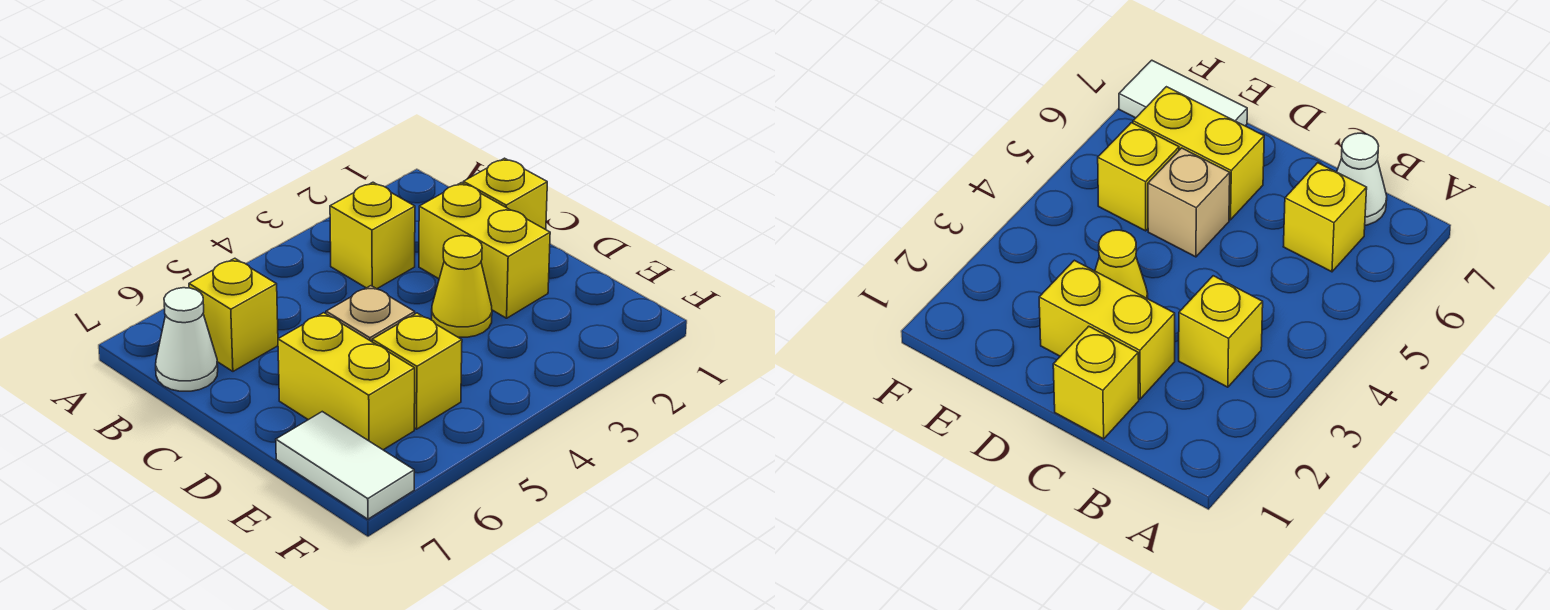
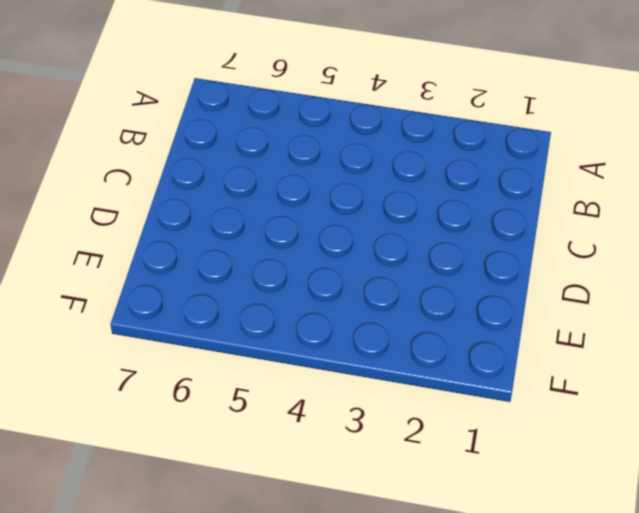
none -> yellow brick B3 level 1
none -> yellow brick B6 level 1

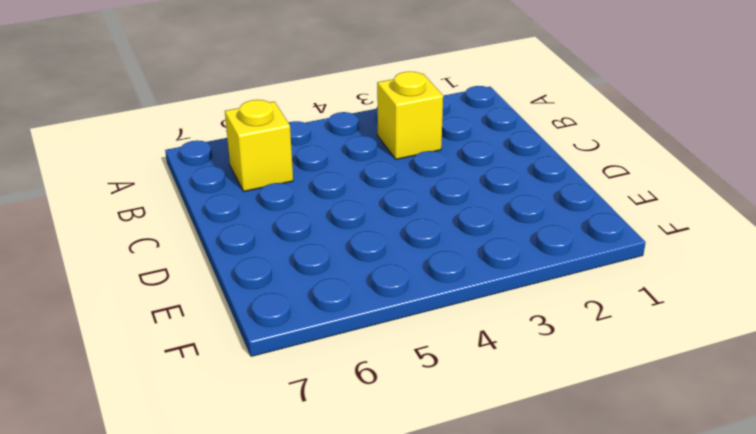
none -> white cone B7 level 1
none -> yellow brick C1 level 1

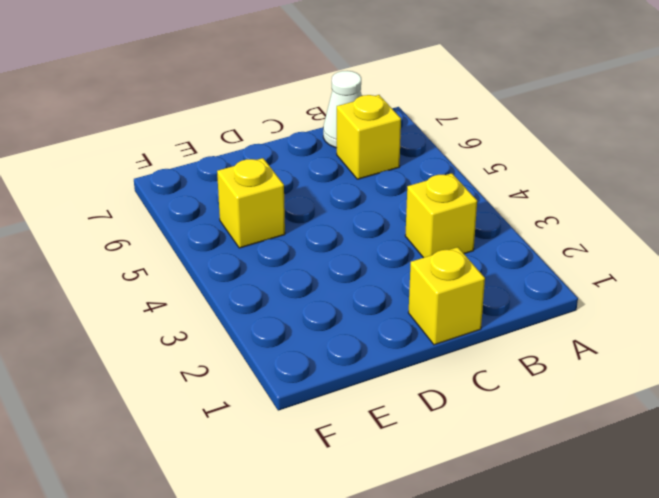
none -> yellow brick C2:D2 level 1
none -> yellow cone D3 level 1

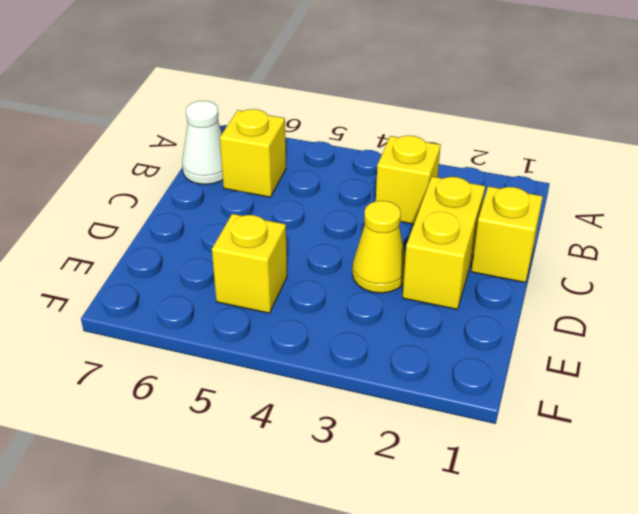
none -> tan brick D5 level 1
none -> yellow brick D6:E6 level 1

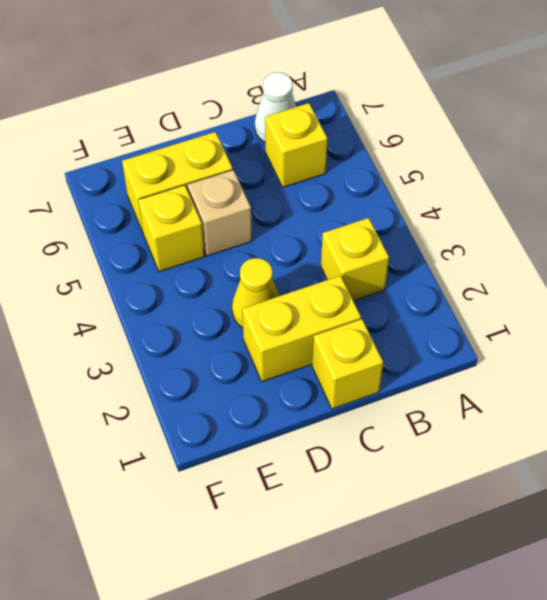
none -> white tile E7:F7 level 1

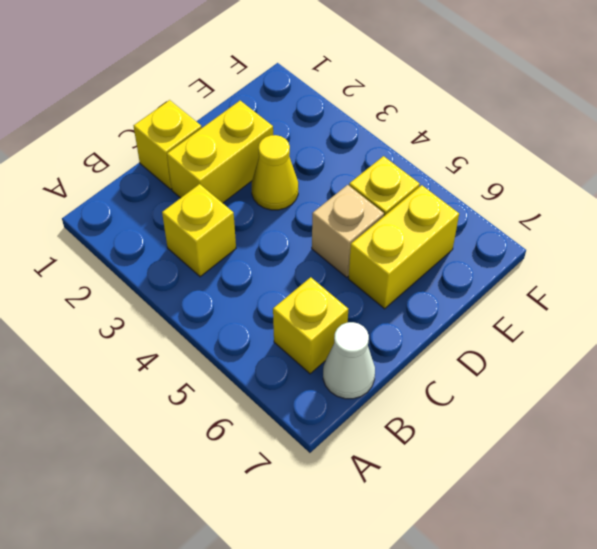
none -> white tile E7:F7 level 1

